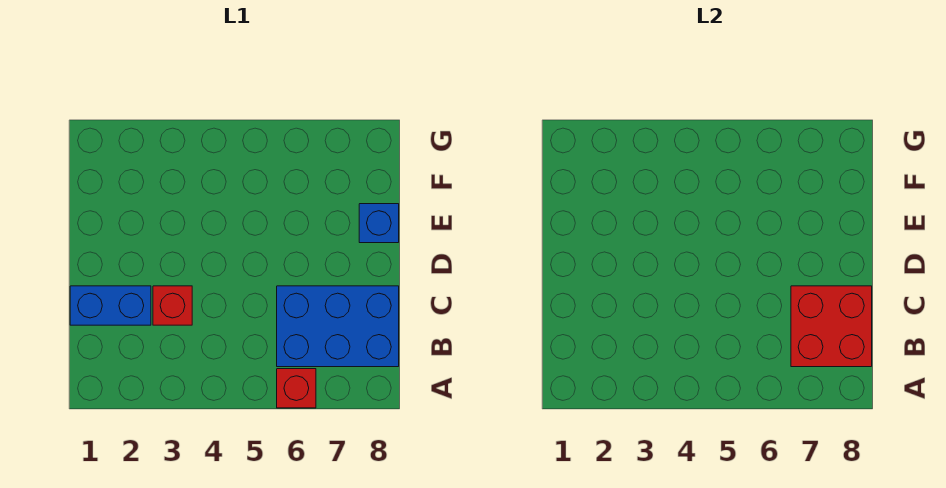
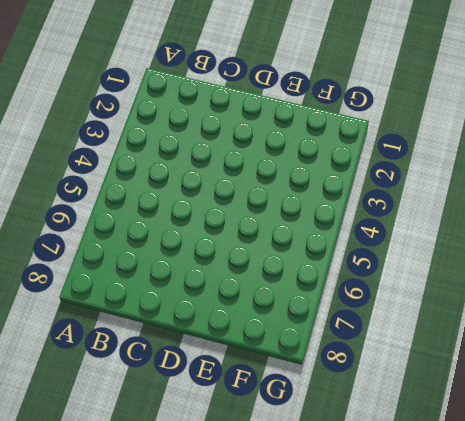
none -> red brick A6 level 1
none -> blue brick B6:C8 level 1

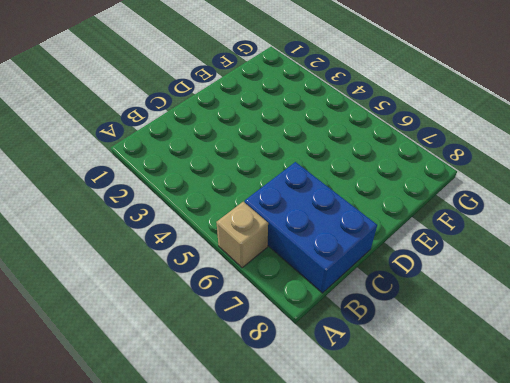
tan brick A6 level 1 -> red brick A6 level 1
none -> blue brick C1:C2 level 1
none -> red brick C3 level 1

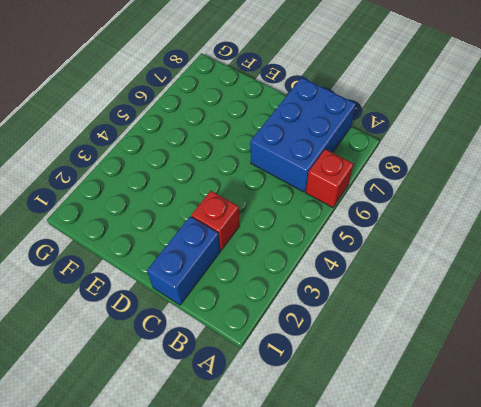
none -> blue brick E8 level 1
none -> red brick B7:C8 level 2

